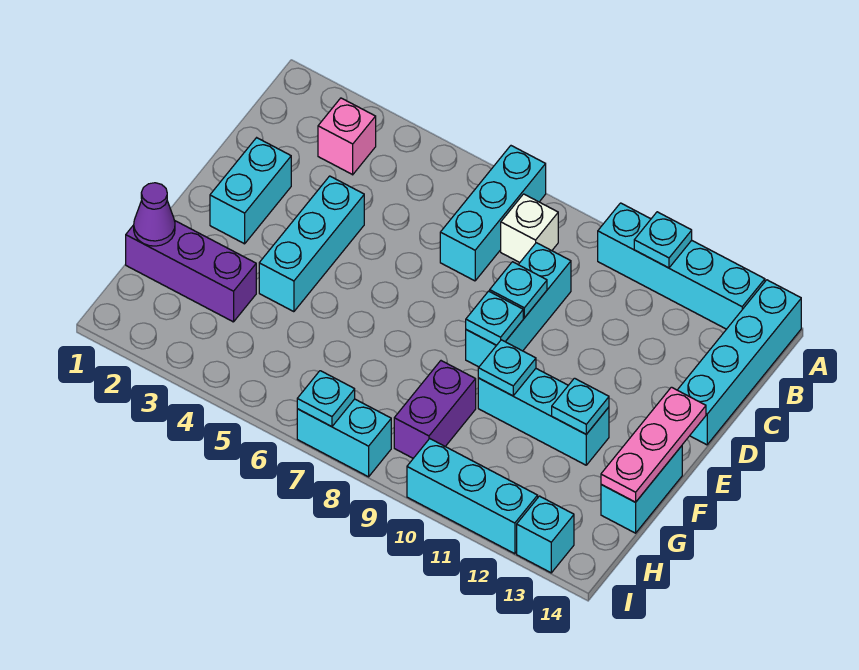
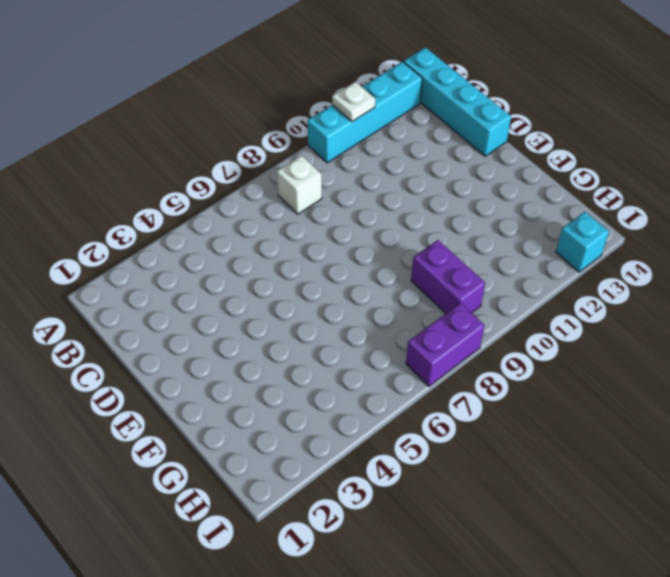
white plate A11 level 2 -> cyan plate A11 level 2
purple brick I7:I8 level 1 -> cyan brick I7:I8 level 1
none -> cyan brick A7:C7 level 1
none -> pink brick B3 level 1
none -> cyan brick C9:E9 level 1

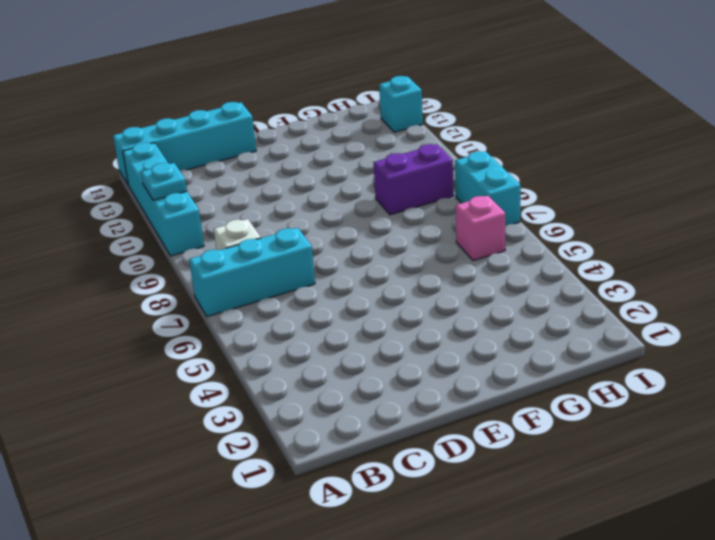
pink brick H6 level 1 -> pink brick B3 level 1
none -> cyan brick C9:E9 level 1
none -> cyan brick D2:E2 level 1
none -> cyan brick D4:F4 level 1

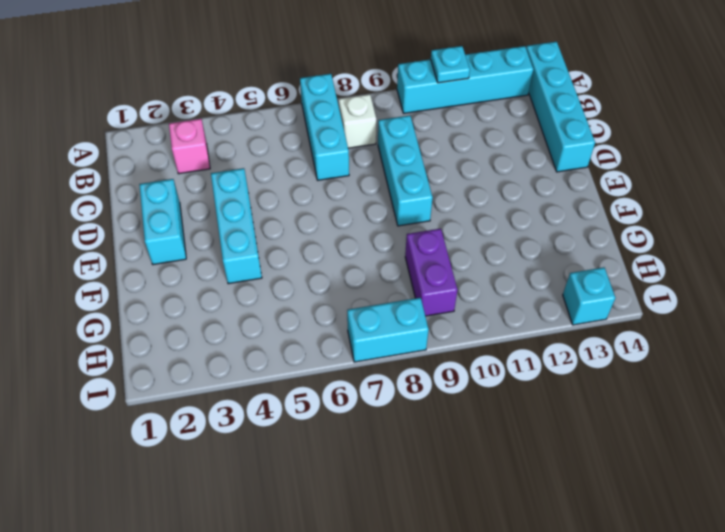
none -> cyan brick F10:F12 level 1
none -> cyan brick F14:G14 level 1
none -> purple brick G1:G3 level 1

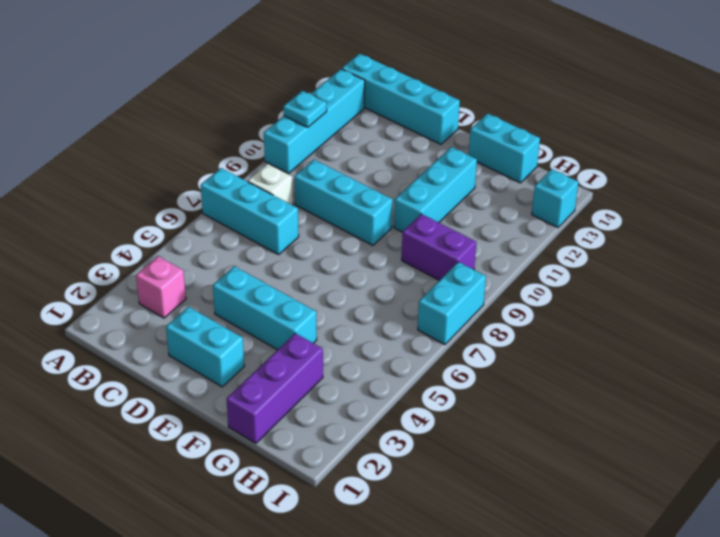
none -> cyan brick I10:I12 level 1
none -> cyan plate D9 level 2
none -> cyan plate E9 level 2

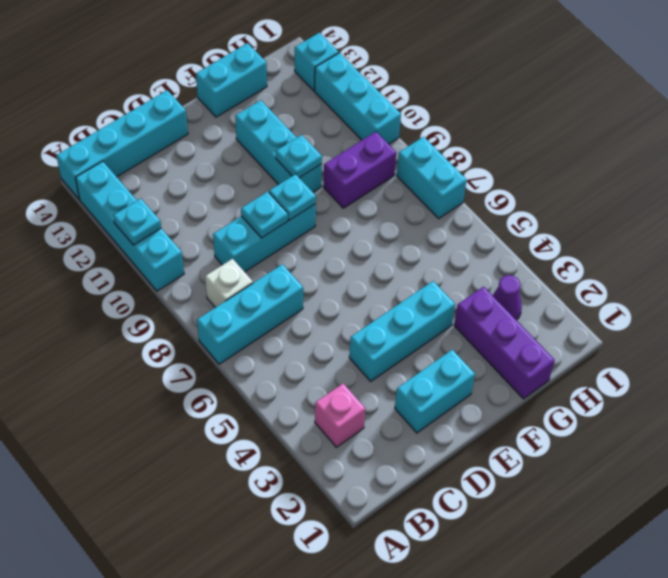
purple cone H3 level 1 -> purple cone G1 level 2
none -> pink plate E14:G14 level 2
none -> cyan plate F12 level 2
none -> cyan plate I7 level 2

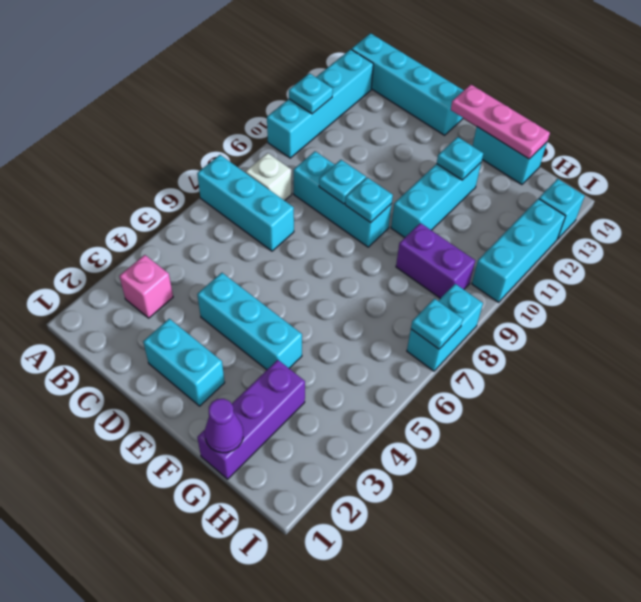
none -> cyan plate F10 level 2

